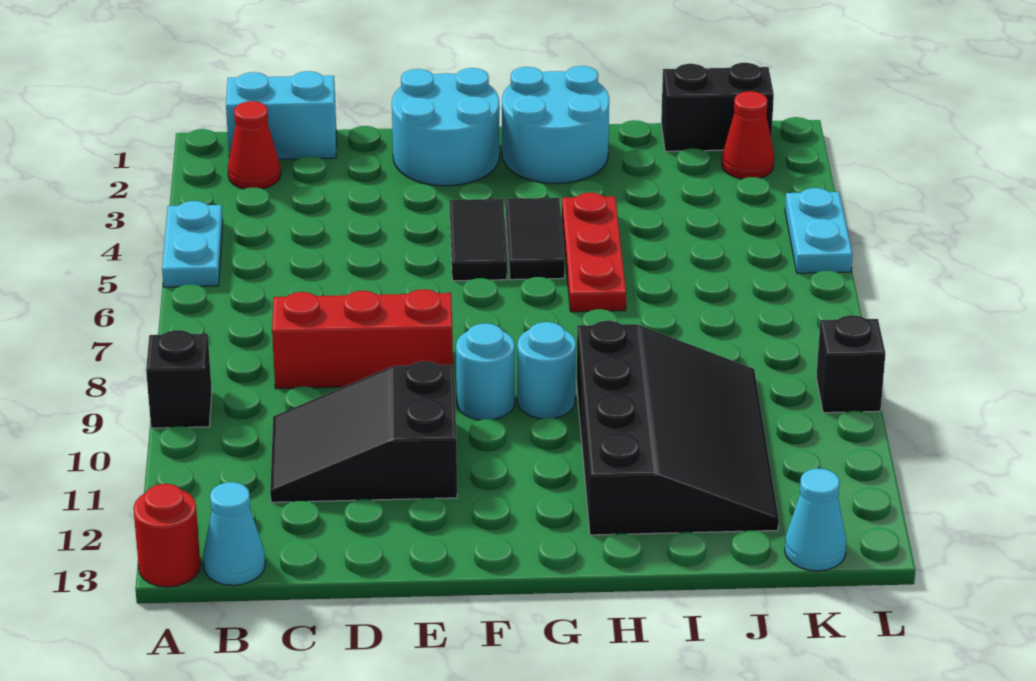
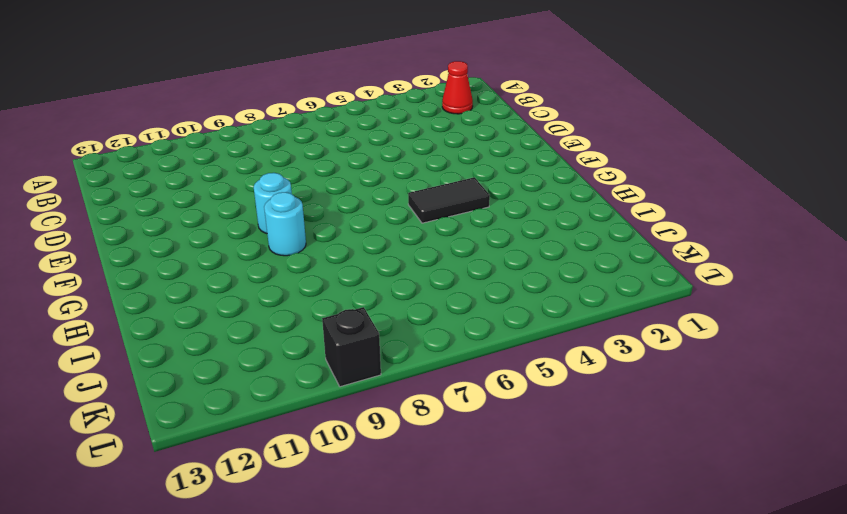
none -> cyan plate A4:A5 level 1
none -> black brick A9 level 1
none -> red round brick A13 level 1

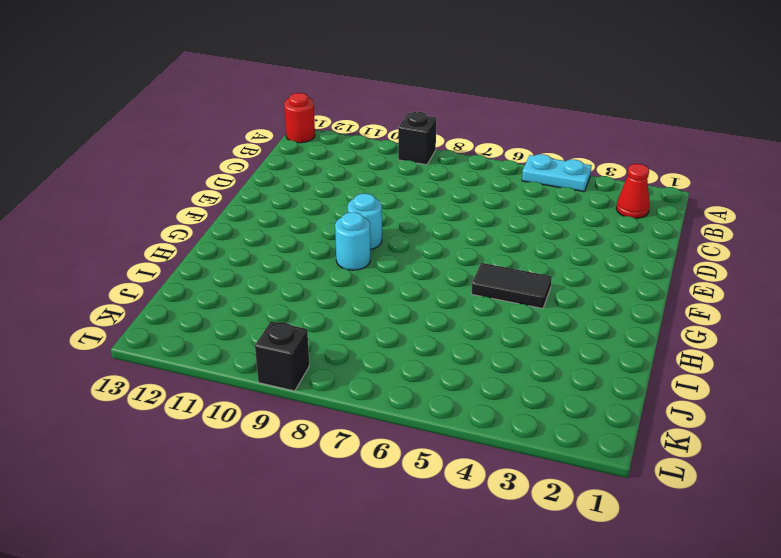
none -> cyan brick B1:C1 level 1
none -> cyan cone B13 level 1
none -> red brick C8:E8 level 1

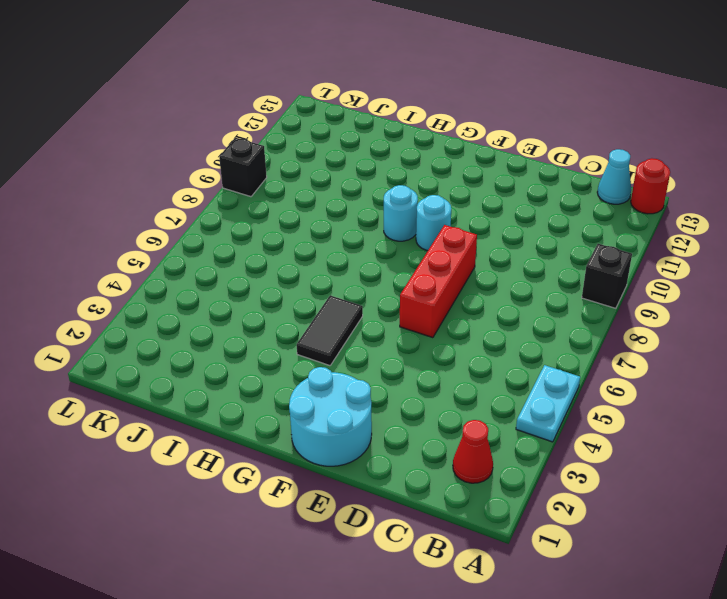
red brick E6:E8 level 1 -> red brick C8:E8 level 1
none -> cyan brick B1:C1 level 1
none -> black slope C10:E11 level 1 top E
none -> black tile F4:F5 level 1

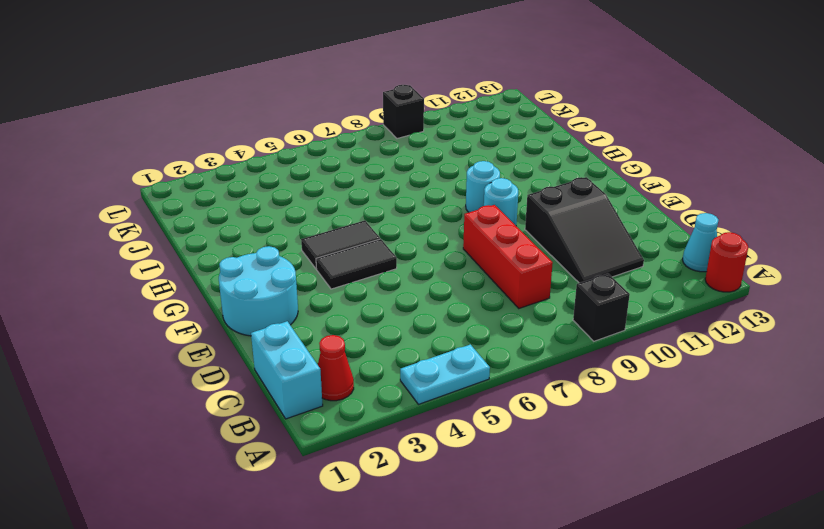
none -> cyan round brick G1:H2 level 1
none -> red plate H4:H6 level 1
none -> black slope H9:J12 level 1 top H

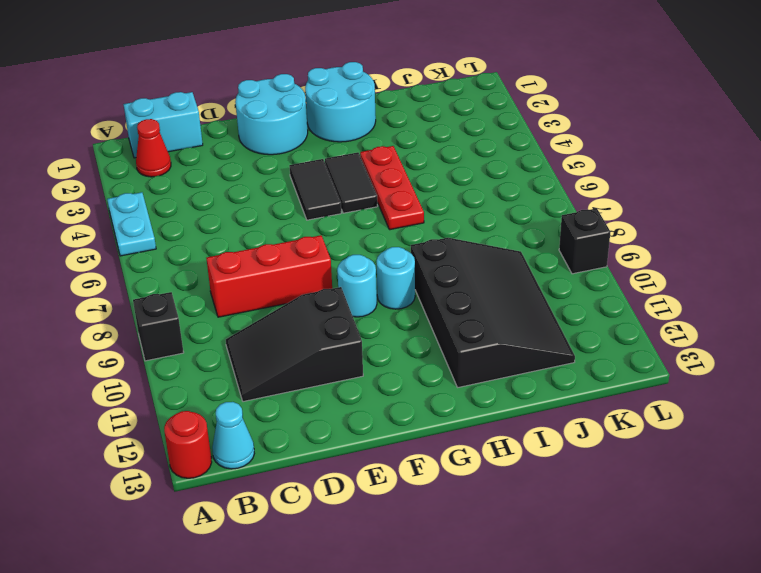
none -> black brick J1:K1 level 1
none -> red cone K2 level 1
none -> cyan cone K13 level 1

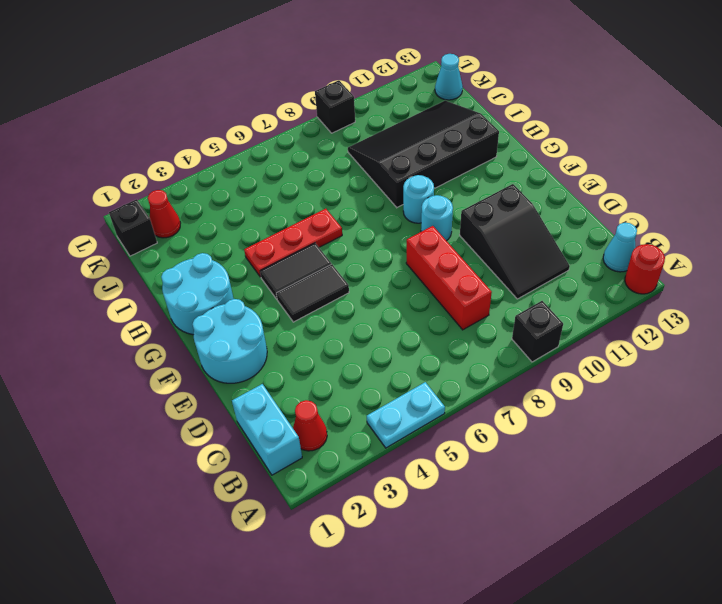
black brick K1 level 1 -> black brick J1:K1 level 1
none -> cyan plate L4:L5 level 1

